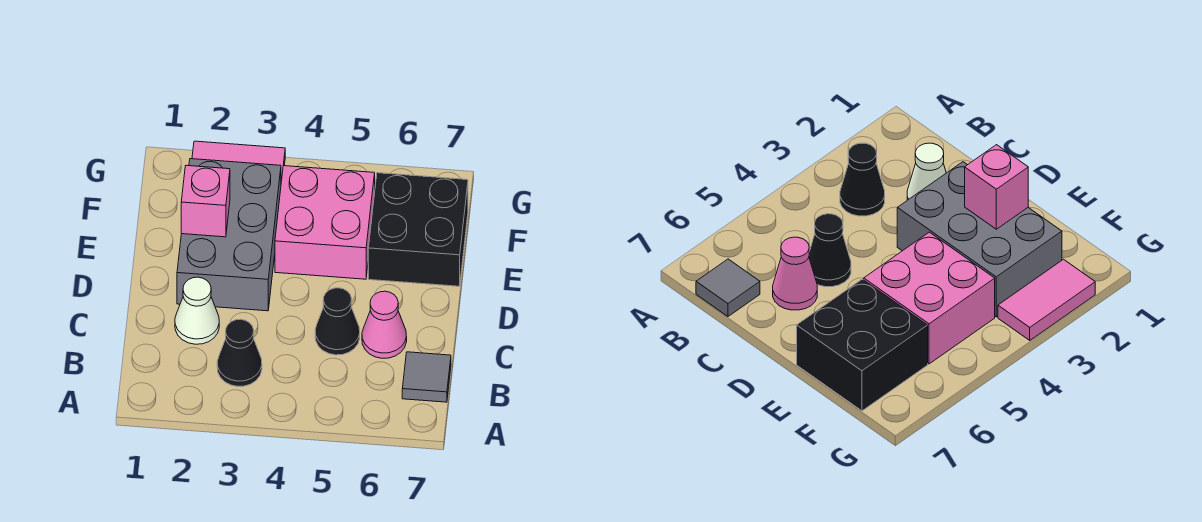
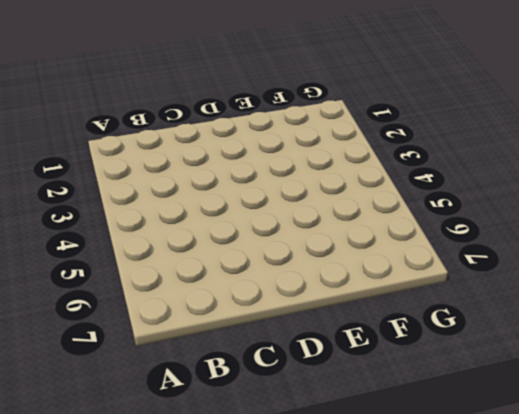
none -> black cone B3 level 1
none -> grey tile B7 level 1

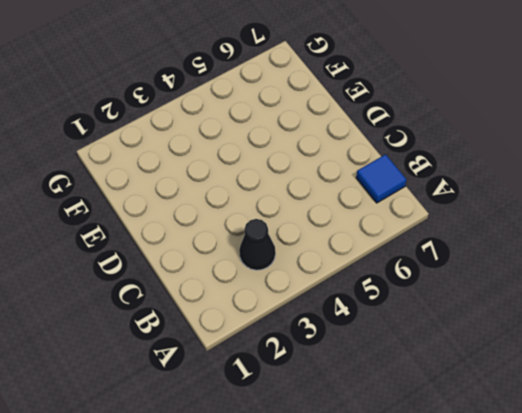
blue tile B7 level 1 -> grey tile B7 level 1
none -> white cone C2 level 1
none -> black cone C5 level 1

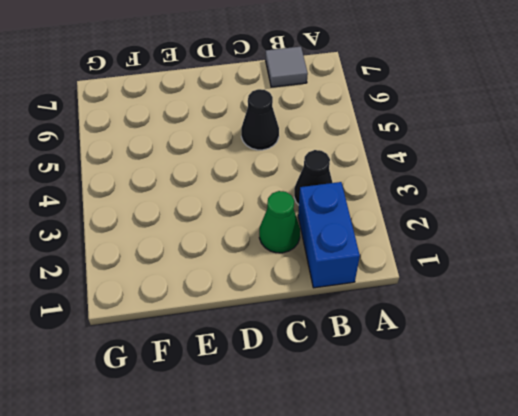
blue brick B1:B2 level 1 -> none
green cone C2 level 1 -> white cone C2 level 1
none -> pink cone C6 level 1
none -> grey brick D2:F3 level 1

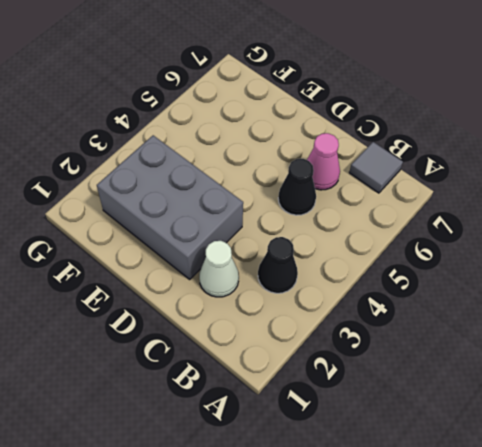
none -> pink brick E4:F5 level 1
none -> black brick E6:F7 level 1

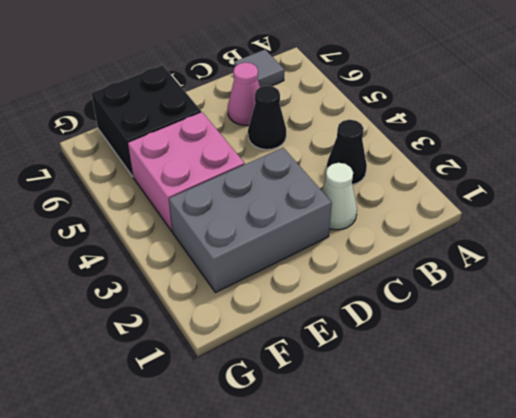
none -> pink tile G2:G3 level 1
none -> pink brick E2 level 2

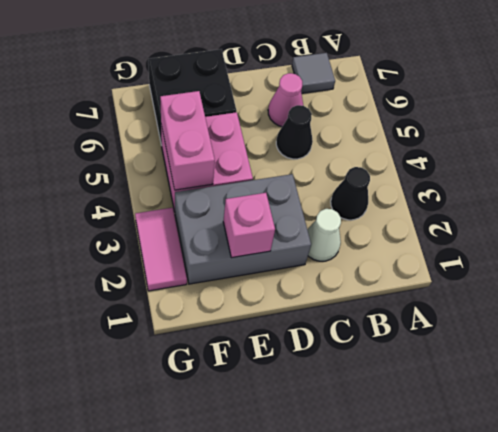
pink brick F4:F5 level 2 -> none

